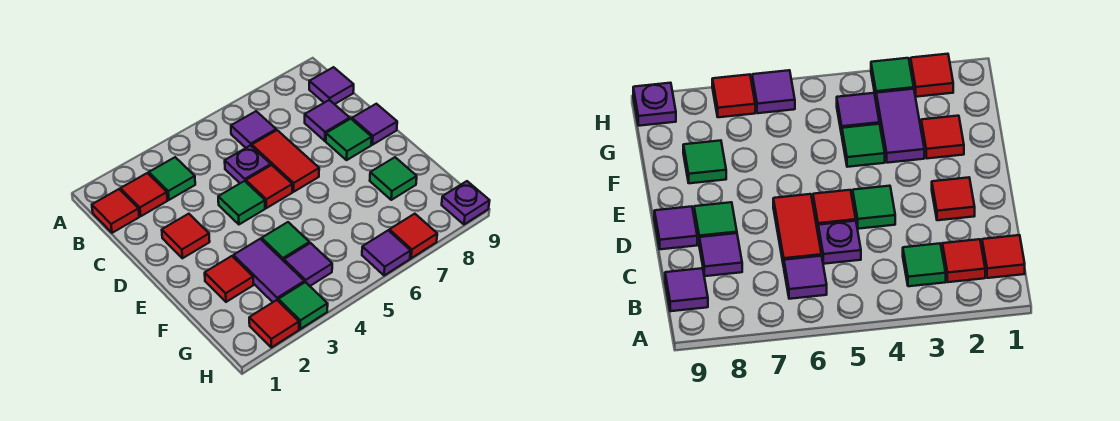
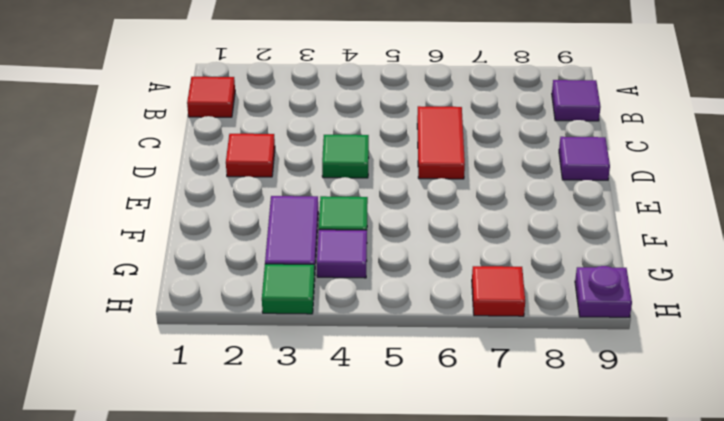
none -> red tile B2 level 1
none -> green tile B3 level 1
none -> purple tile B6 level 1

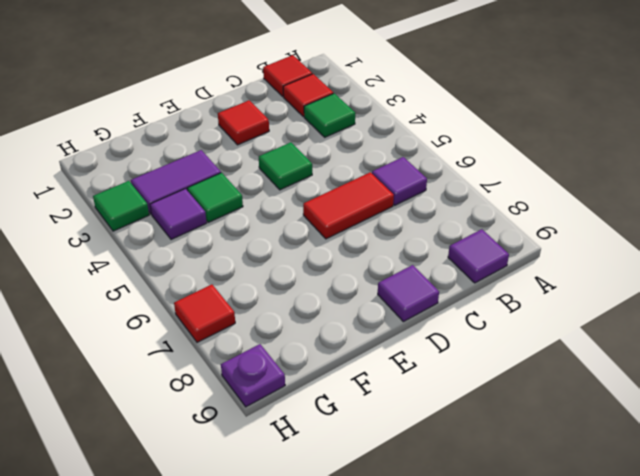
none -> purple plate C5 level 1
none -> purple tile C8 level 1
none -> red tile D5 level 1

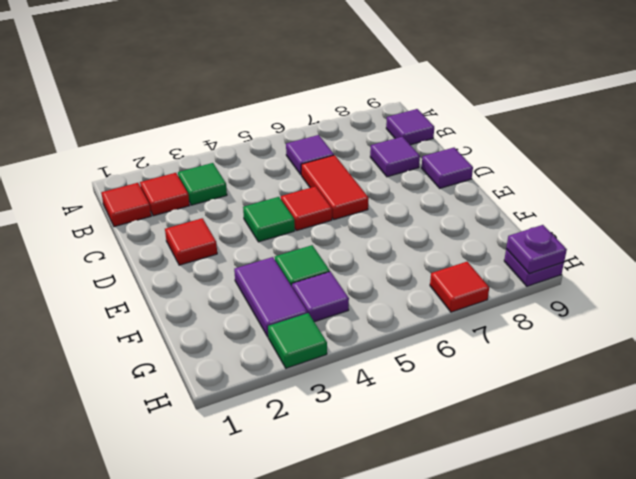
purple plate H9 level 2 -> purple plate C5 level 1
none -> green tile D8 level 1
none -> red tile F2 level 1
none -> green tile F8 level 1

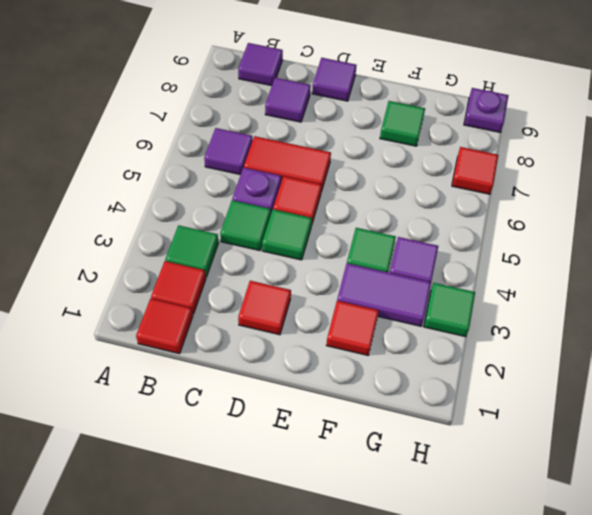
green tile C4 level 1 -> green tile D8 level 1
none -> red tile H2 level 1
none -> purple tile H6 level 1

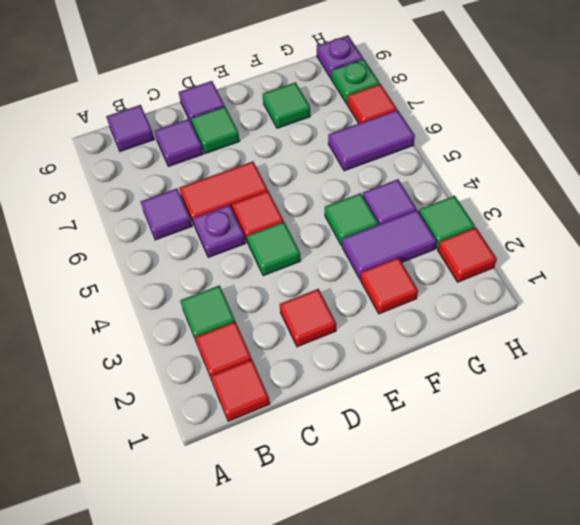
purple tile G6:H6 level 1 -> purple tile H6 level 1
green plate H8 level 1 -> none

